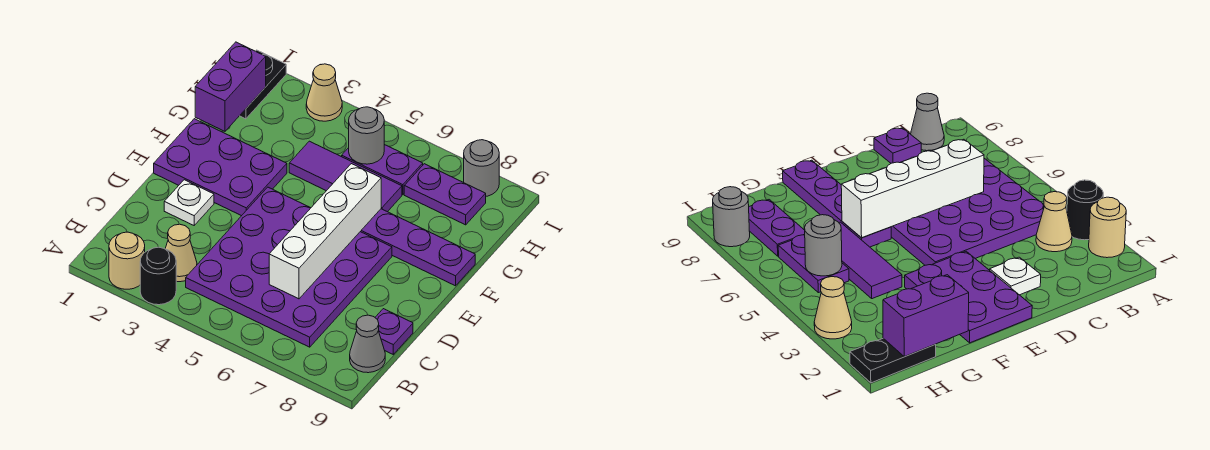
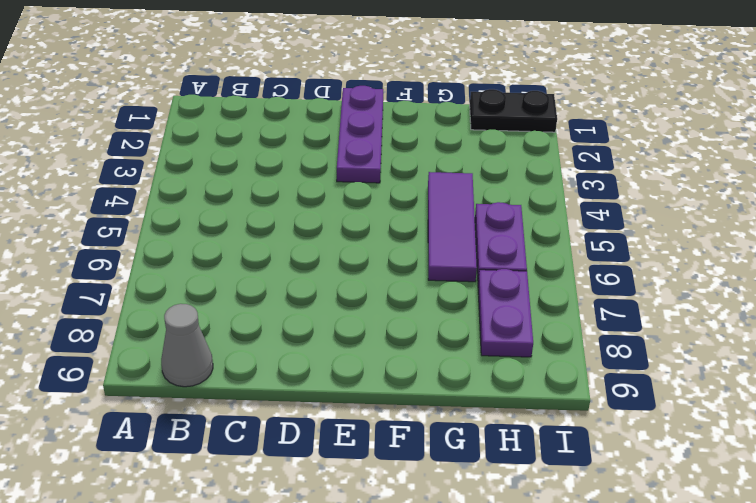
purple plate E1:E3 level 1 -> purple plate E1:F3 level 1
none -> tan round brick A2 level 1
none -> black round brick A3 level 1
none -> tan cone B3 level 1

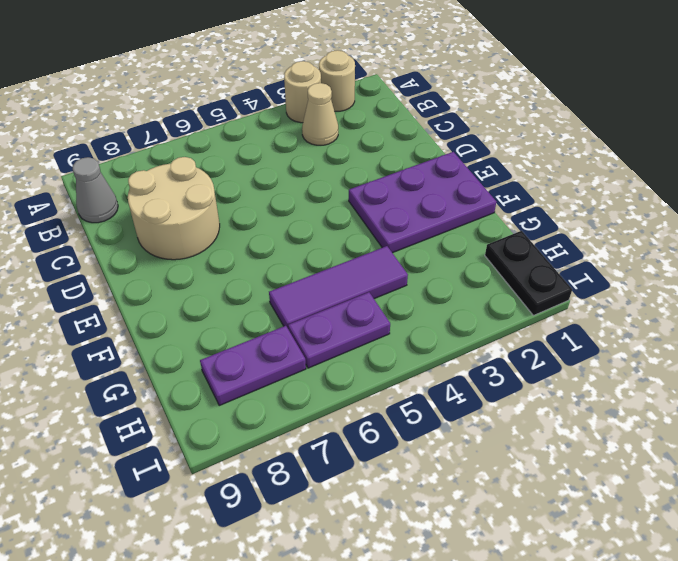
tan round brick A3 level 1 -> black round brick A3 level 1
tan round brick C7:D8 level 1 -> purple plate B4:E7 level 1
none -> purple plate C9 level 1
none -> white plate D2 level 1
none -> purple plate F6:F9 level 1

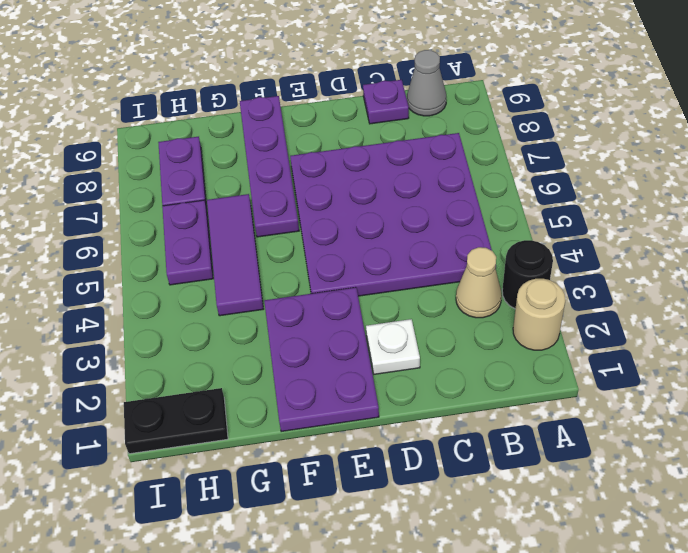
none -> tan cone I3 level 1
none -> grey round brick I8 level 1
none -> white brick C6:F6 level 2

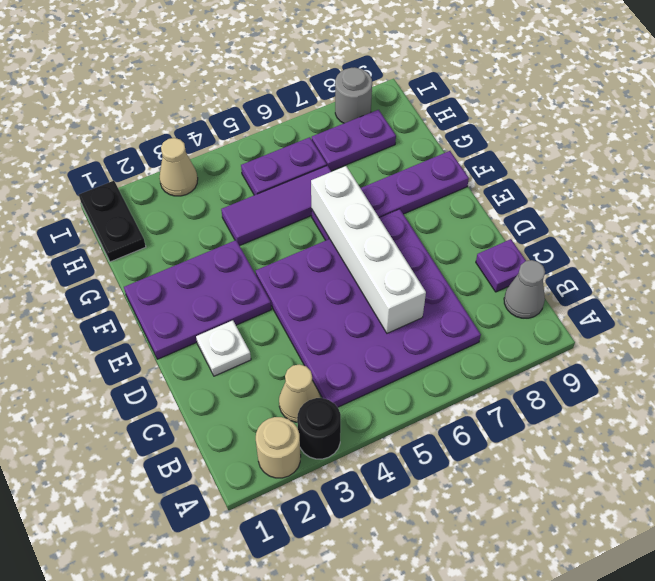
none -> purple brick G1:H1 level 2
none -> grey round brick H5 level 2

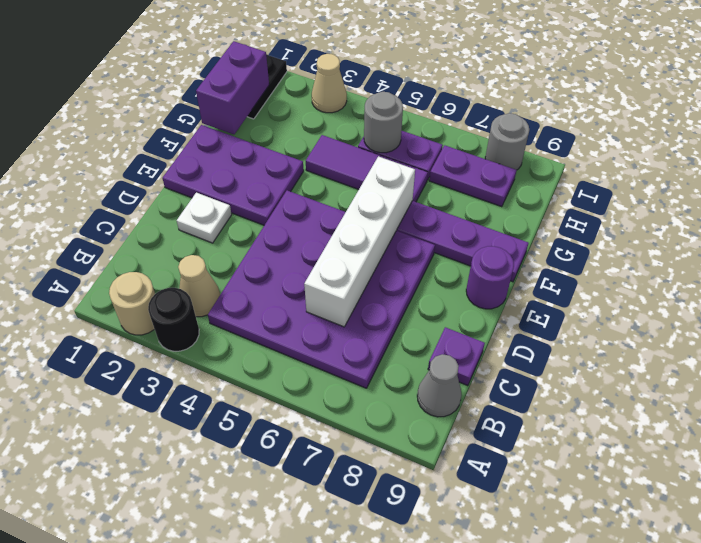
purple round brick E9 level 1 -> none

